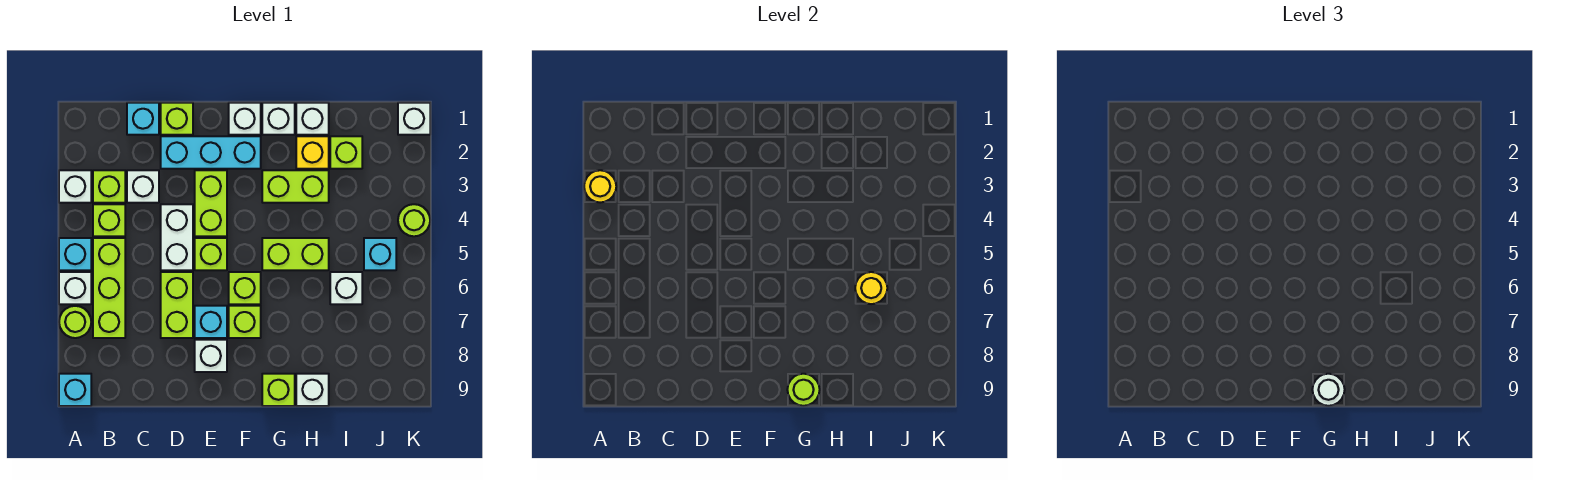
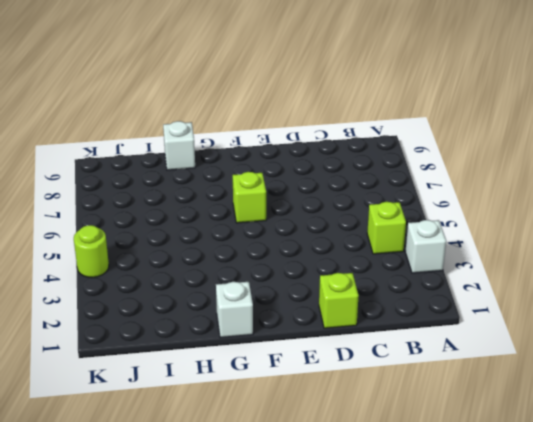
none -> cyan brick A5 level 1
none -> white brick A6 level 1
none -> lime round brick A7 level 1
none -> cyan brick A9 level 1

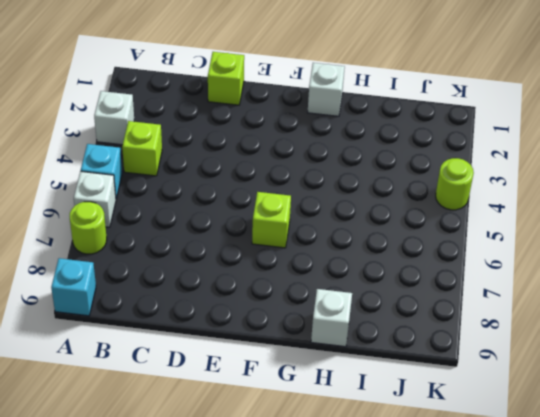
none -> lime brick B3 level 1
none -> lime brick B5:B7 level 1
none -> cyan brick C1 level 1
none -> white brick C3 level 1

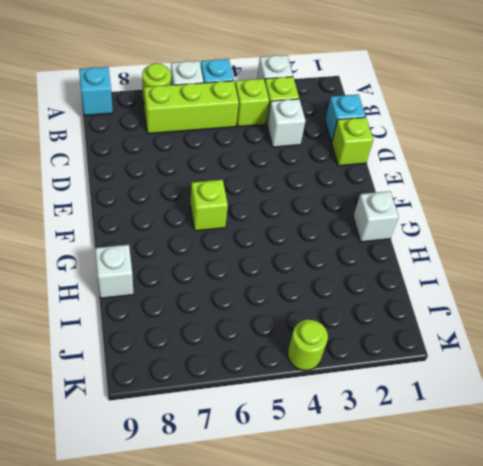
none -> cyan brick D2:F2 level 1
none -> white brick D4:D5 level 1
none -> lime brick D6:D7 level 1
none -> lime brick E3:E4 level 1

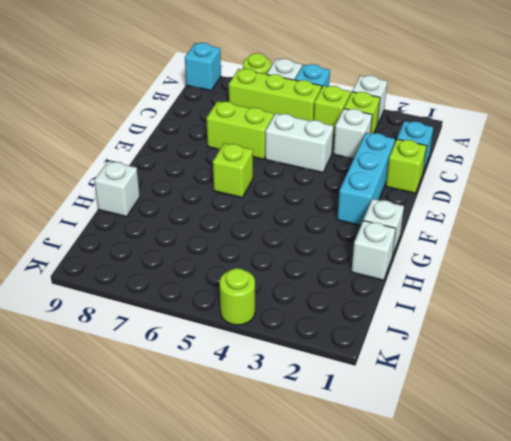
none -> lime brick E3:E4 level 1
none -> lime brick E5 level 1
none -> cyan brick E7 level 1
none -> white brick E8 level 1

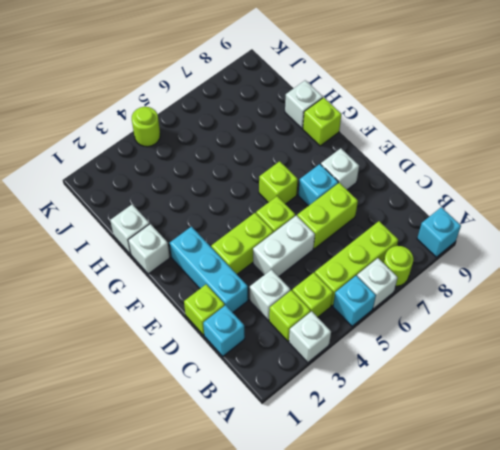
none -> white brick F1 level 1
none -> lime brick F7 level 1
none -> lime brick G3:H3 level 1
none -> lime brick G5:H5 level 1

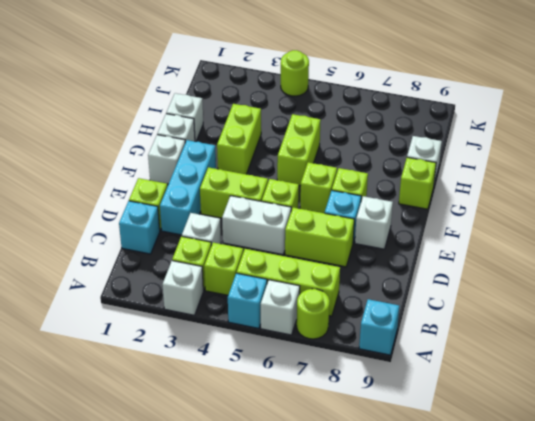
none -> yellow brick H2 level 1
none -> lime brick I2 level 1
none -> white brick I6 level 1
none -> cyan brick J5 level 1

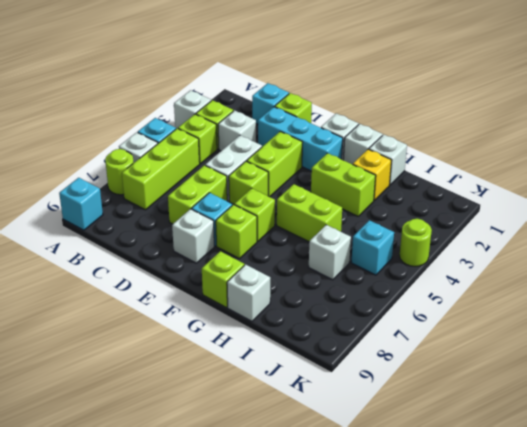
none -> lime brick I2 level 1
none -> white brick K1 level 1
none -> yellow round brick A3 level 2
none -> lime round brick G9 level 2

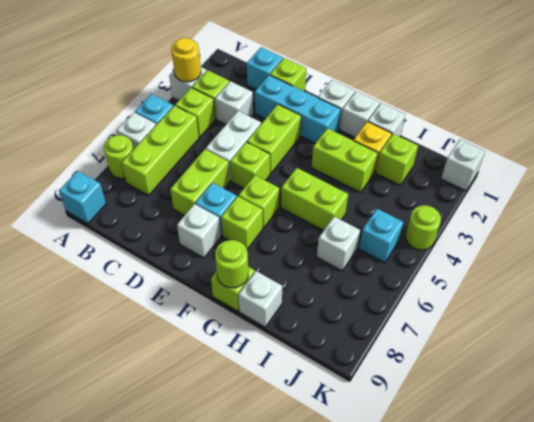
none -> yellow round brick I6 level 2
none -> white round brick G9 level 3

